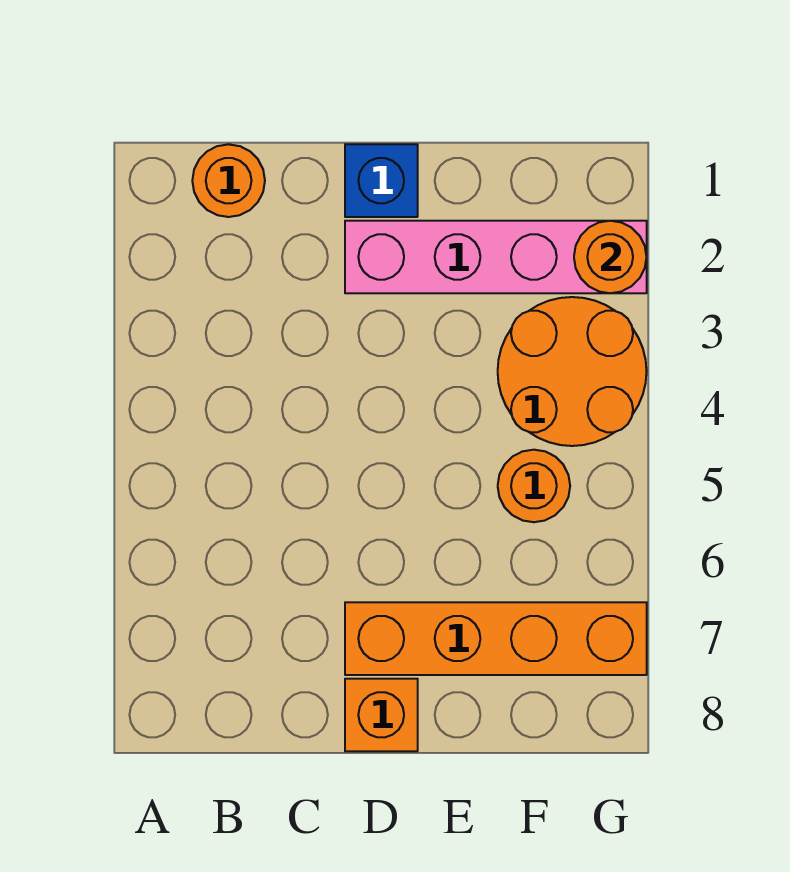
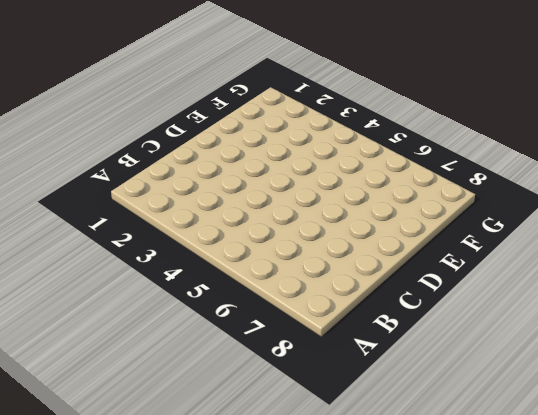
none -> orange round brick B1 level 1
none -> blue brick D1 level 1

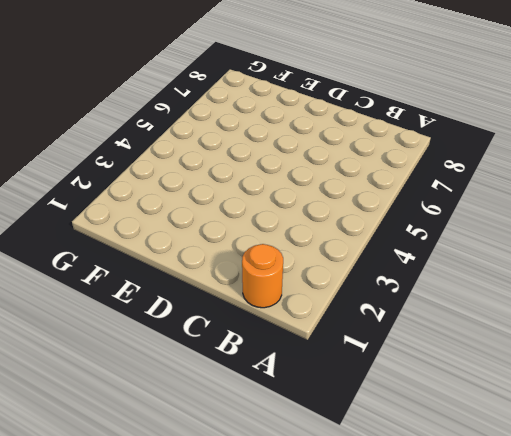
none -> blue brick D1 level 1
none -> pink brick D2:G2 level 1

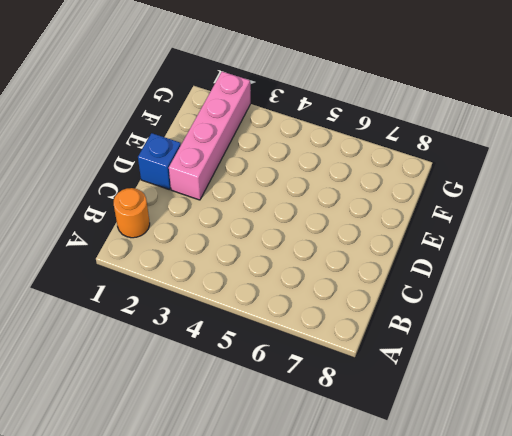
none -> orange brick D7:G7 level 1
none -> orange brick D8 level 1

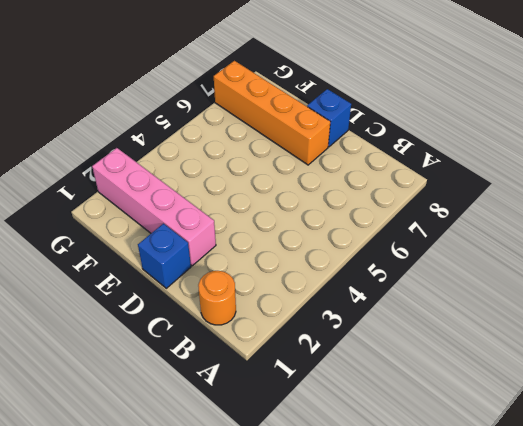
blue brick D8 level 1 -> orange brick D8 level 1
none -> orange round brick F3:G4 level 1
none -> orange round brick F5 level 1

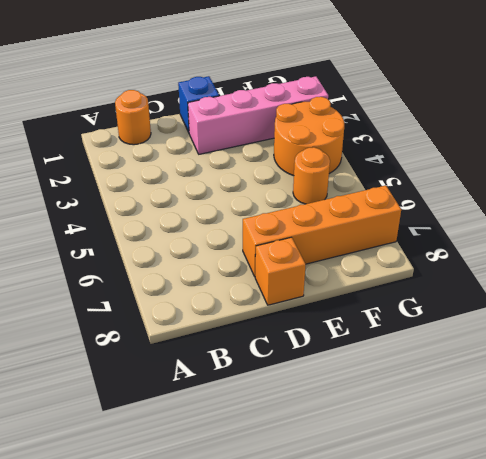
none -> orange round brick G2 level 2

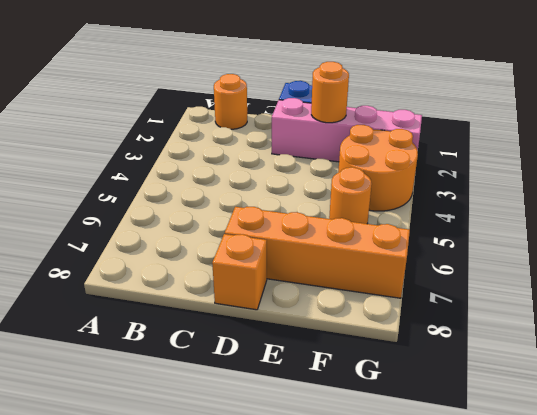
orange round brick E2 level 2 -> orange round brick G2 level 2

